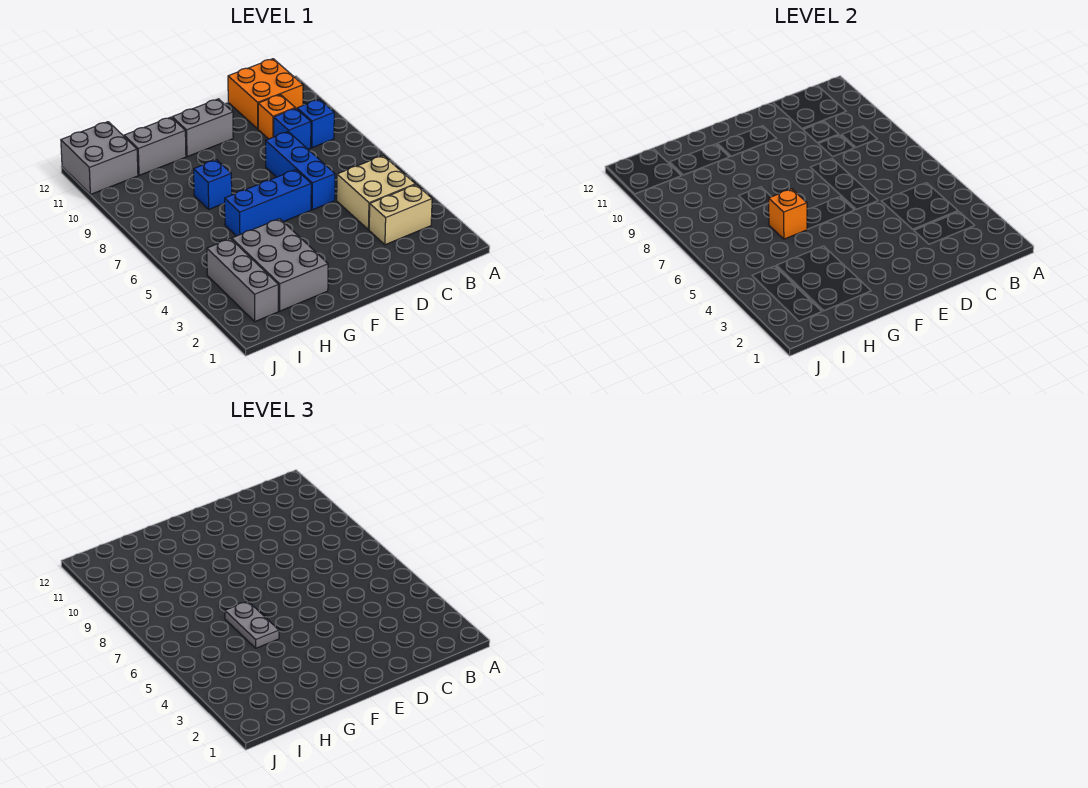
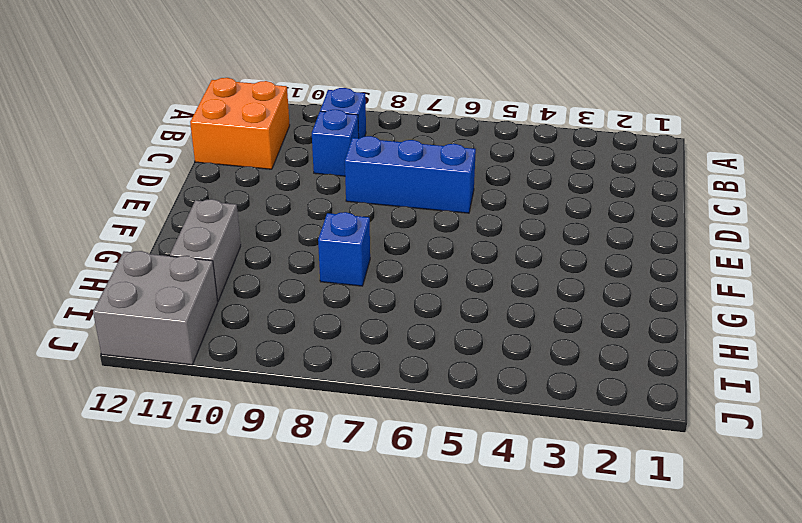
none -> tan brick B3:C3 level 1
none -> tan brick B4:C5 level 1
none -> orange brick C10 level 1

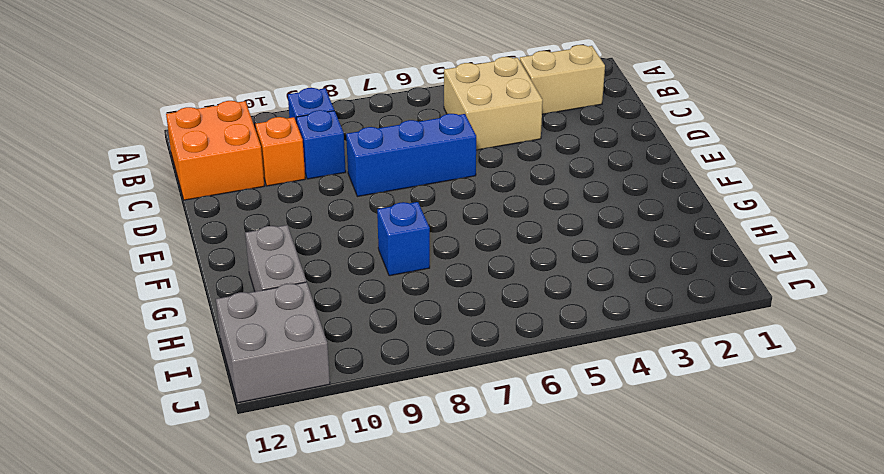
tan brick B2:B3 level 1 -> tan brick B3:C3 level 1
none -> blue brick E6:G6 level 1
none -> grey brick E11:F11 level 1
none -> grey brick G2:H4 level 1

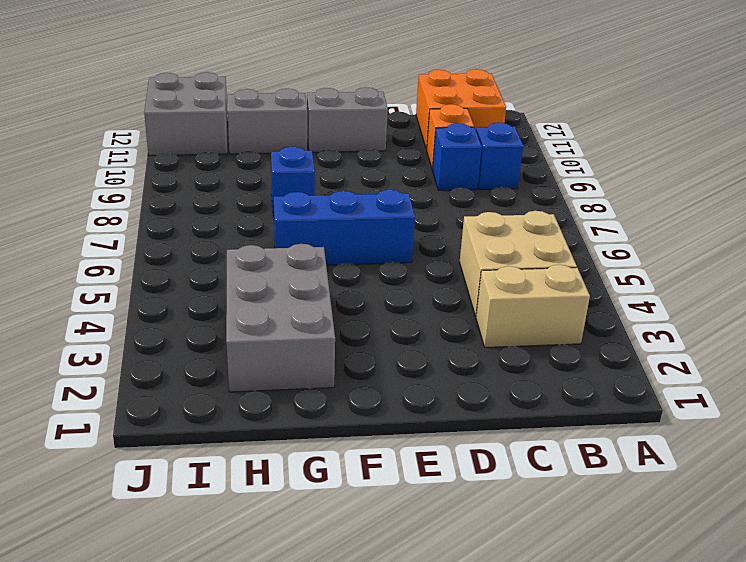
none -> blue brick D6:D8 level 1
none -> grey brick I2:I4 level 1
none -> orange brick G6 level 2

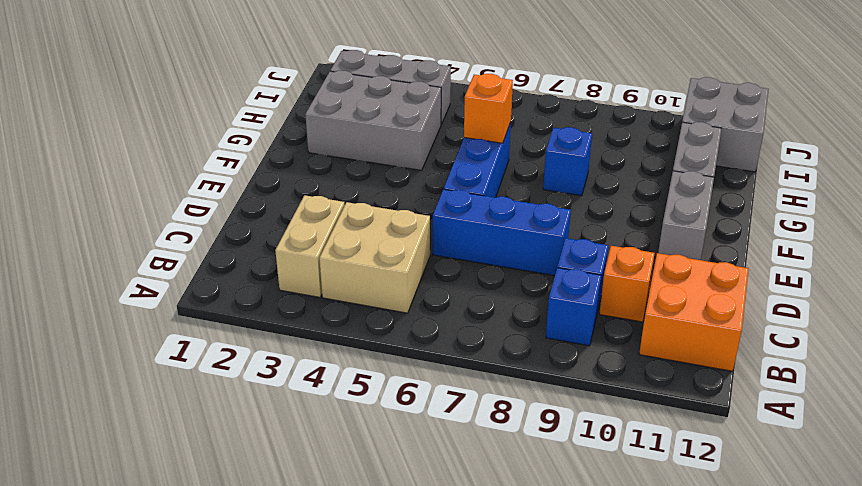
none -> grey plate G5:G6 level 3

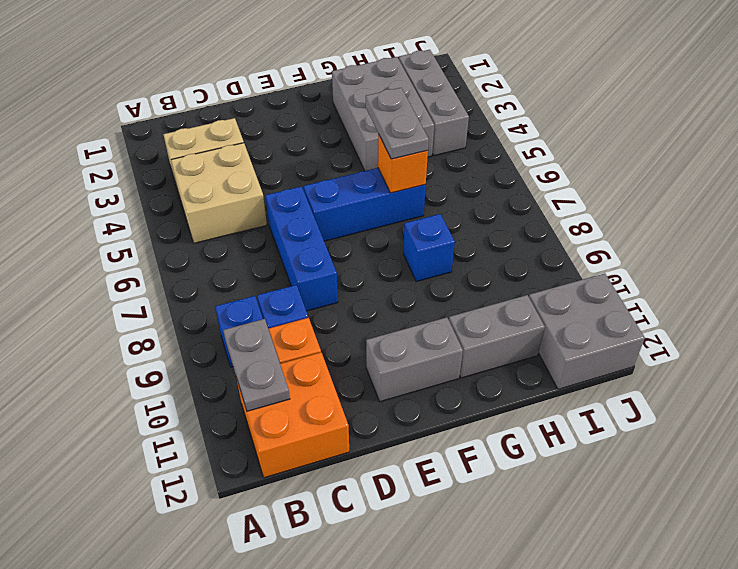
grey plate B10:B11 level 2 -> none

